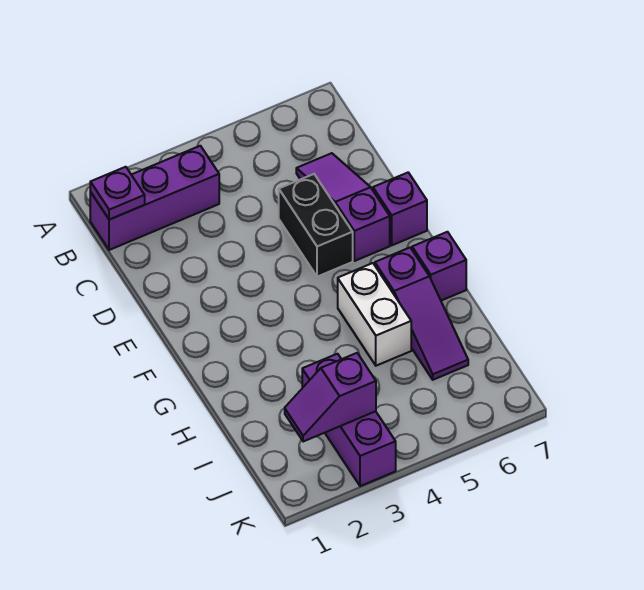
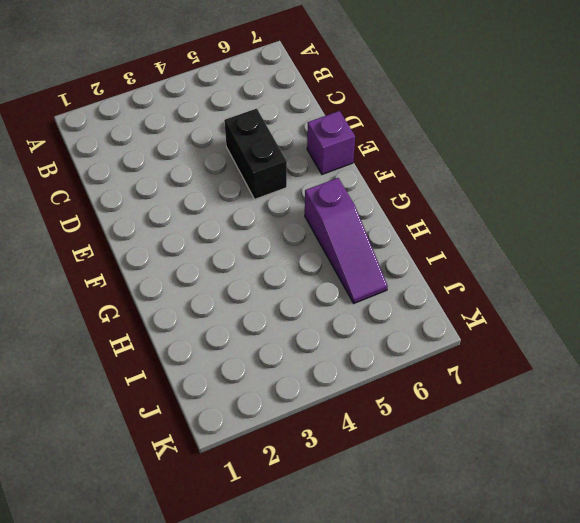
none -> purple brick B1:B3 level 1
none -> purple slope C6:E6 level 1 top E

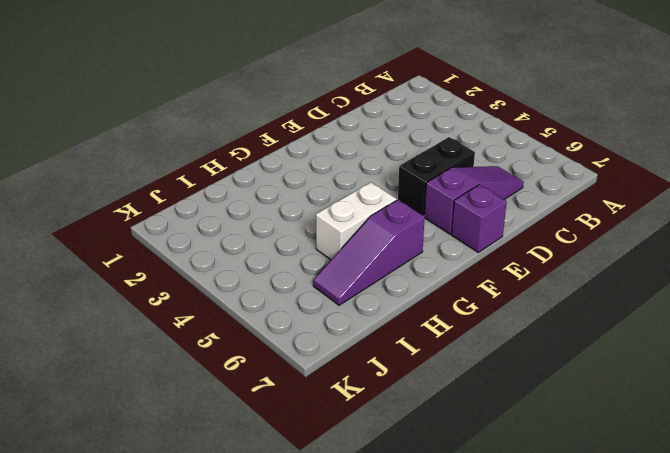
none -> purple brick B1:B3 level 1
none -> purple brick G7 level 1

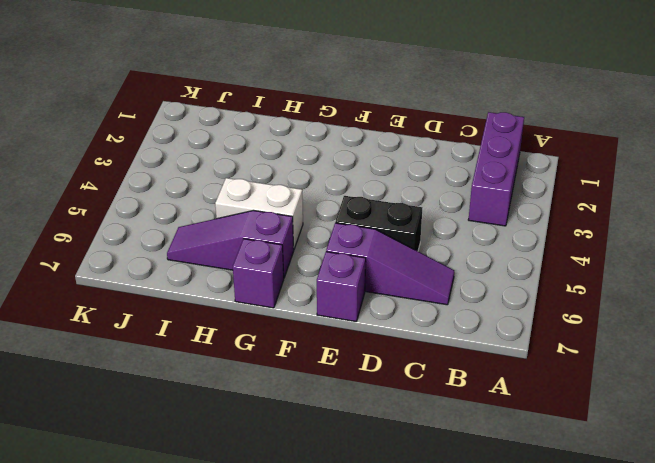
none -> purple brick I3:K3 level 1
none -> purple plate B1 level 2

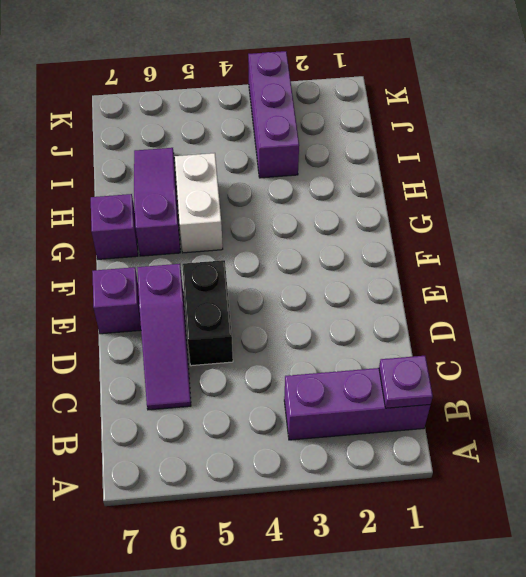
none -> purple slope J2:J3 level 2 top 3

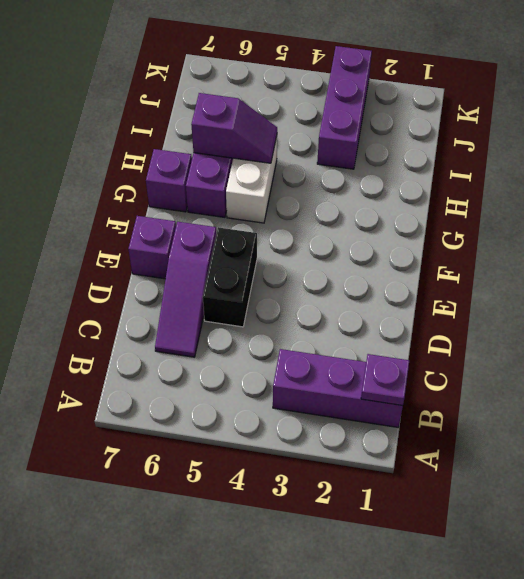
purple slope H5:H6 level 2 top 6 -> purple slope J2:J3 level 2 top 3

